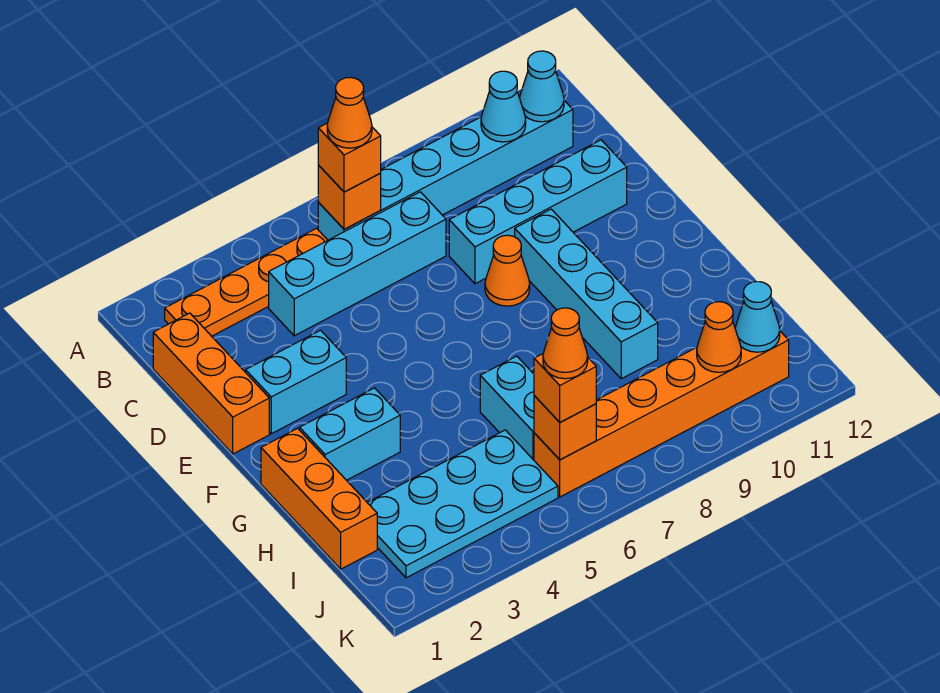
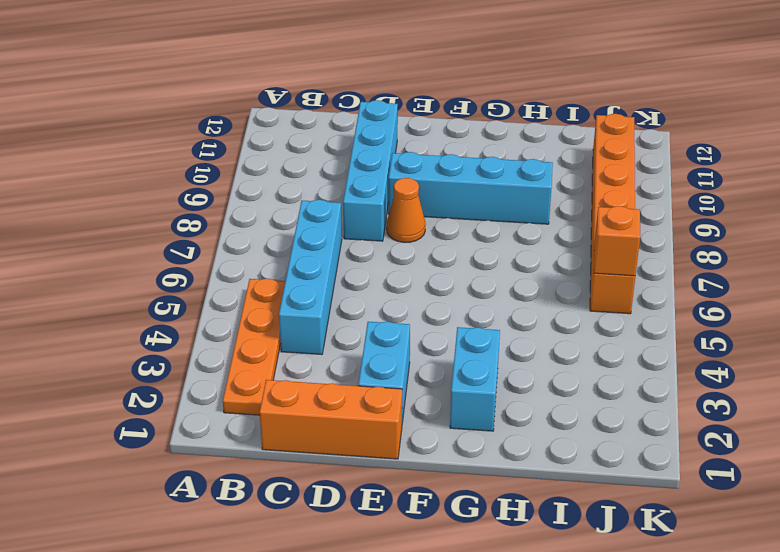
none -> cyan brick B6:B11 level 1
none -> orange brick G1:I1 level 1
none -> cyan brick H6:I6 level 1

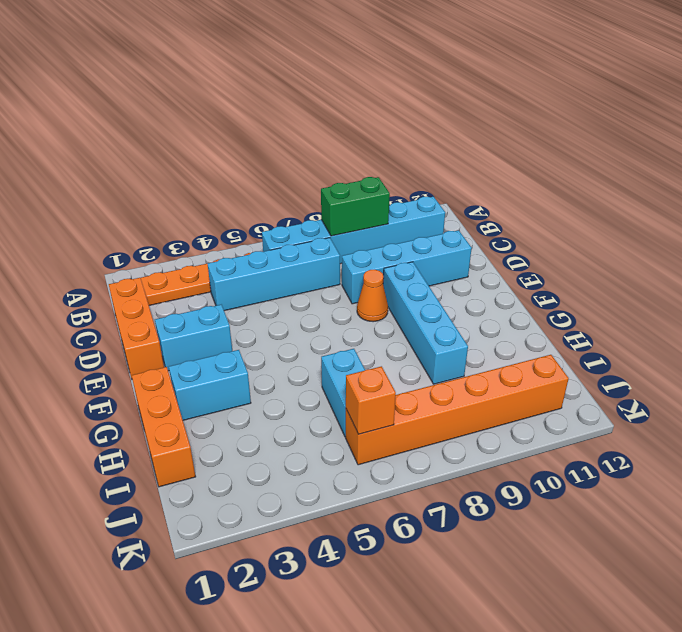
green brick B8:B9 level 2 -> none
none -> cyan plate I2:J5 level 1
none -> orange brick B6 level 2
none -> cyan cone B10 level 2

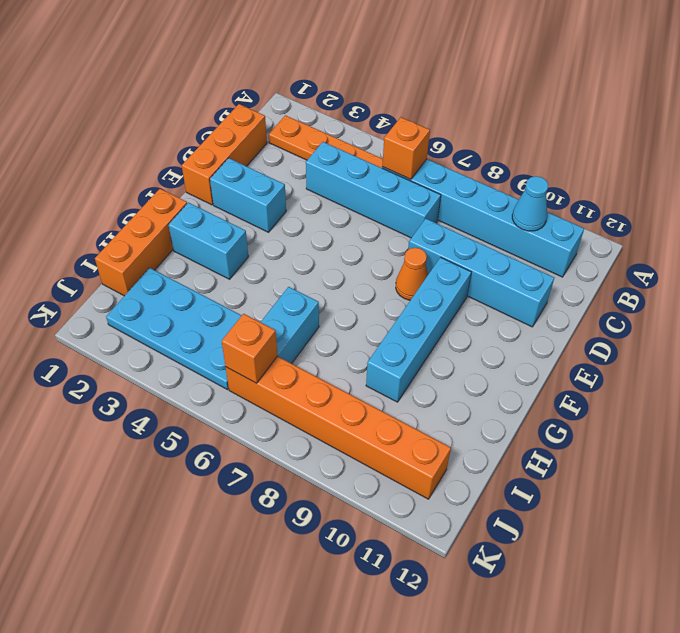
none -> cyan cone B11 level 2
none -> orange cone J10 level 2
none -> cyan cone J11 level 2

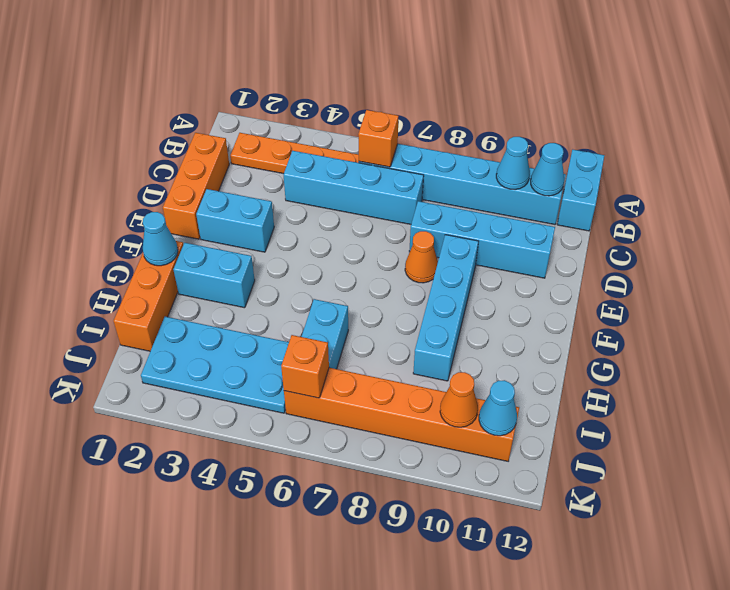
cyan brick A12:B12 level 1 -> none
cyan cone G1 level 2 -> none
none -> orange brick B6 level 3
none -> orange brick J6 level 3
none -> orange cone B6 level 4

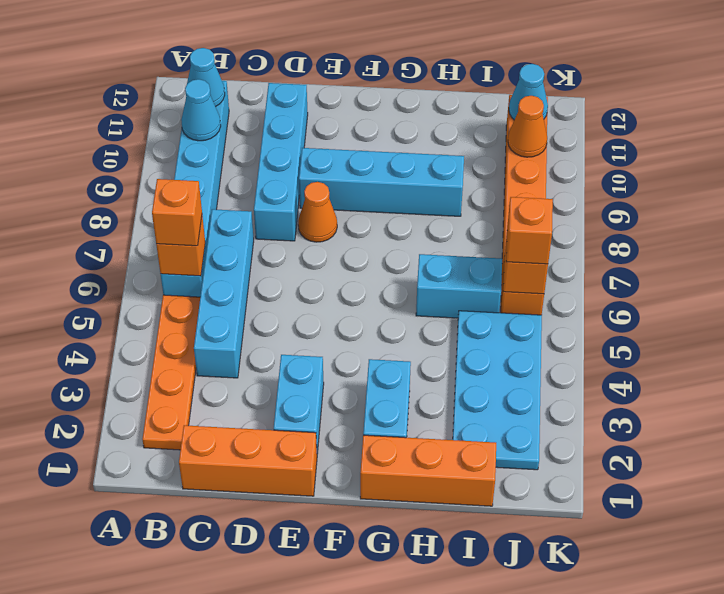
none -> orange cone B6 level 4
none -> orange cone J6 level 4

